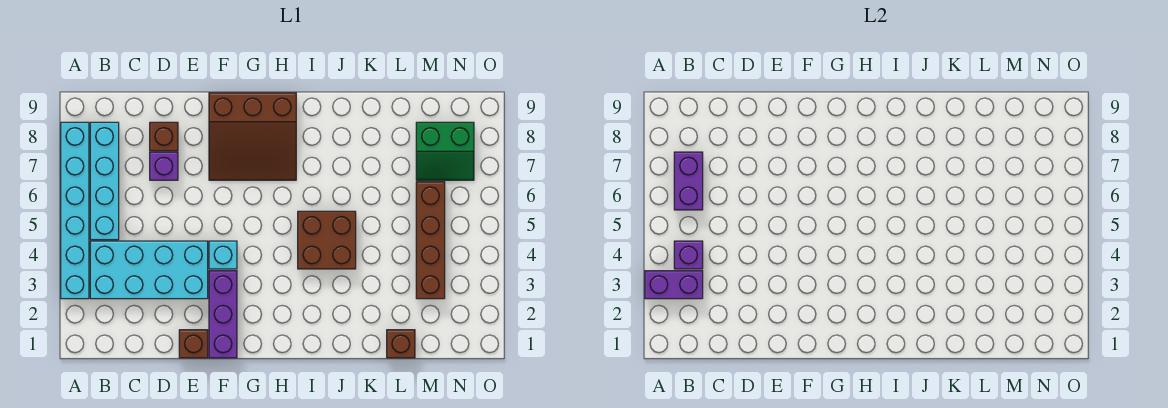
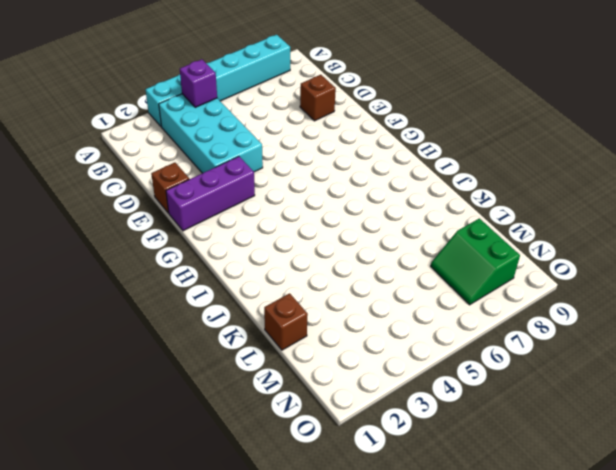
none -> cyan brick B5:B8 level 1
none -> purple brick D7 level 1
none -> cyan brick F4 level 1

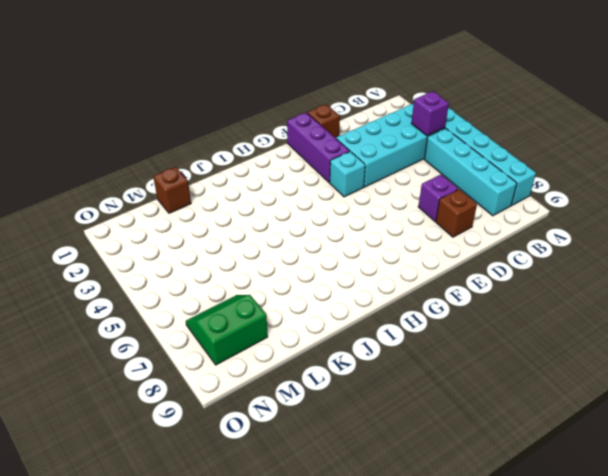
none -> brown slope F7:H9 level 1 top 9
none -> brown brick I4:J5 level 1
none -> brown brick M3:M6 level 1

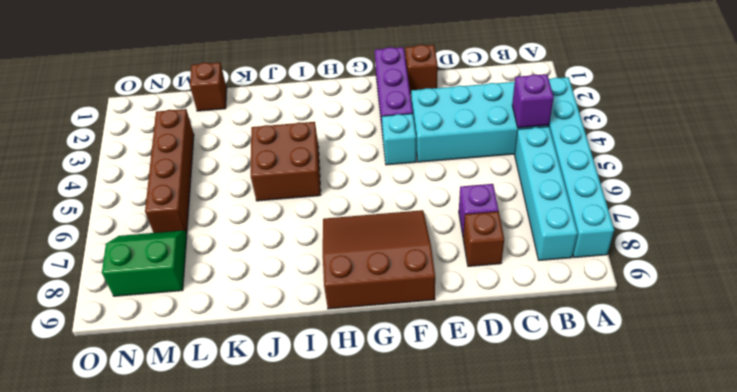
none -> purple brick A3:B3 level 2
none -> purple brick B6:B7 level 2

